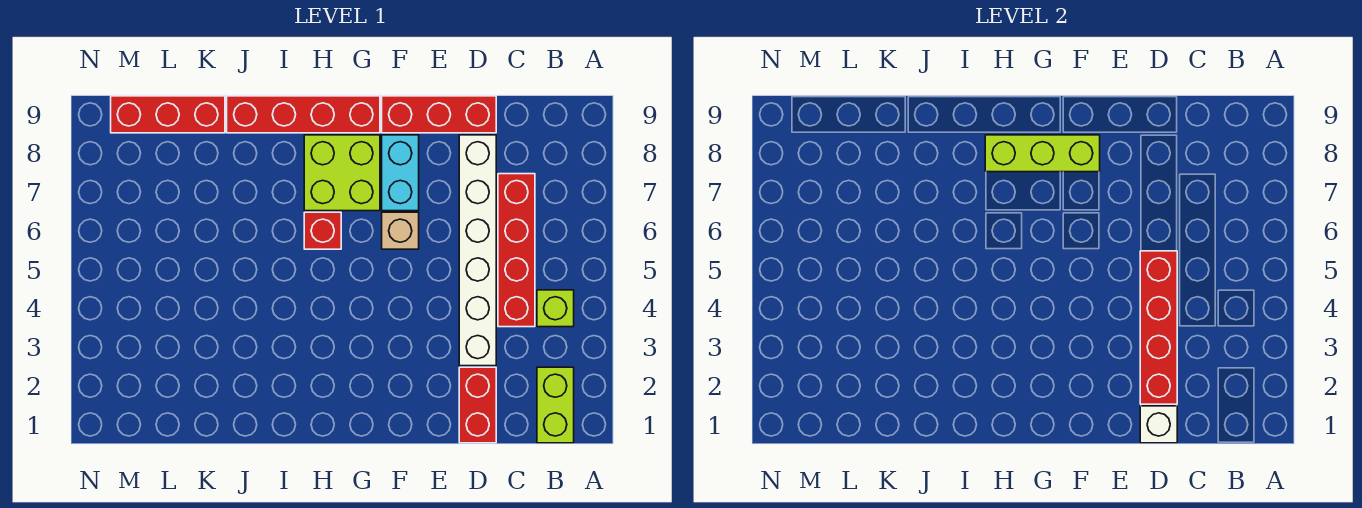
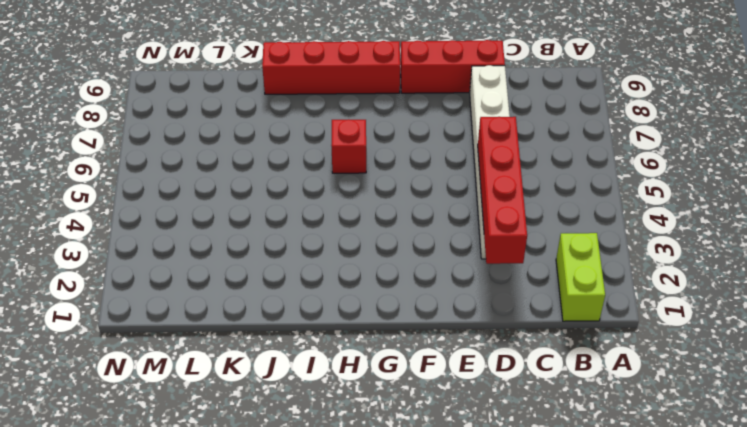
none -> lime brick B4 level 1
none -> red brick C4:C7 level 1
none -> red brick D1:D2 level 1

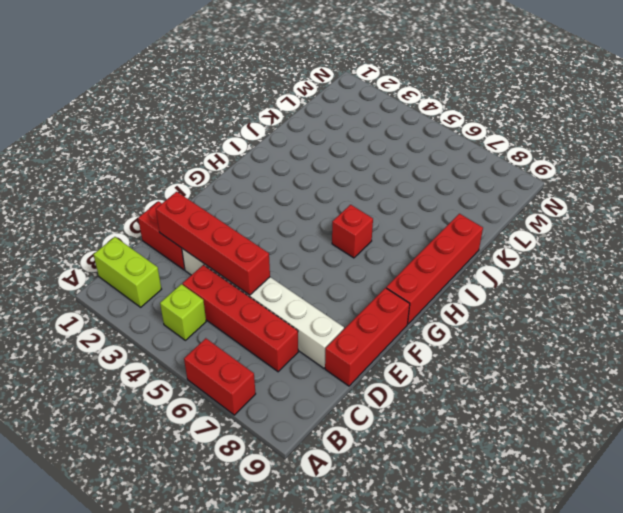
red brick A6:A7 level 1 -> none
none -> tan brick F6 level 1
none -> cyan brick F7:F8 level 1
none -> lime brick G7:H8 level 1

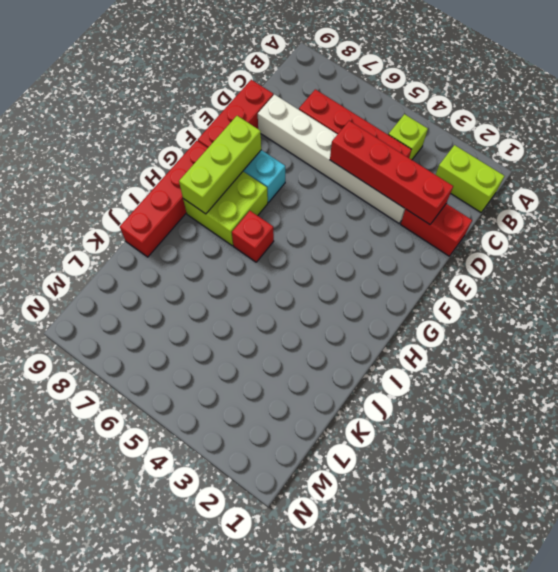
none -> tan brick F6 level 1
none -> red brick K9:M9 level 1
none -> white brick D1 level 2

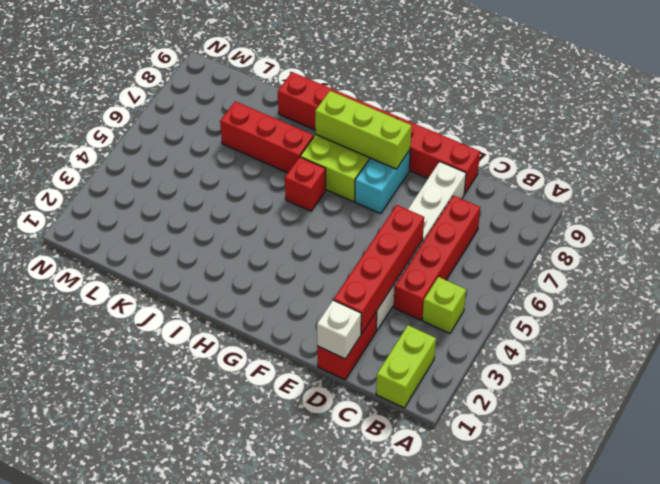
red brick I7:K7 level 1 -> red brick K9:M9 level 1
none -> tan brick F6 level 1

